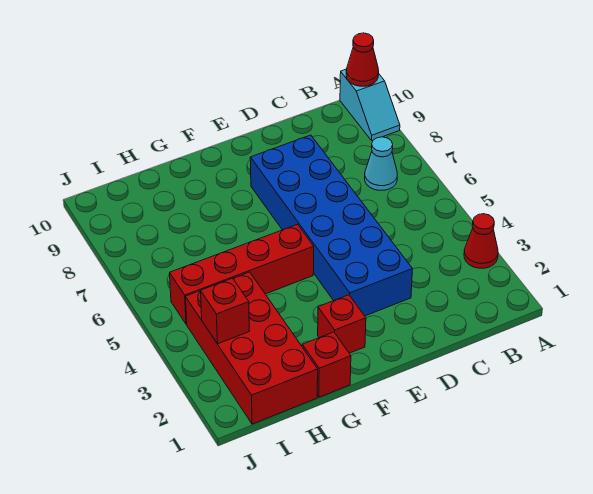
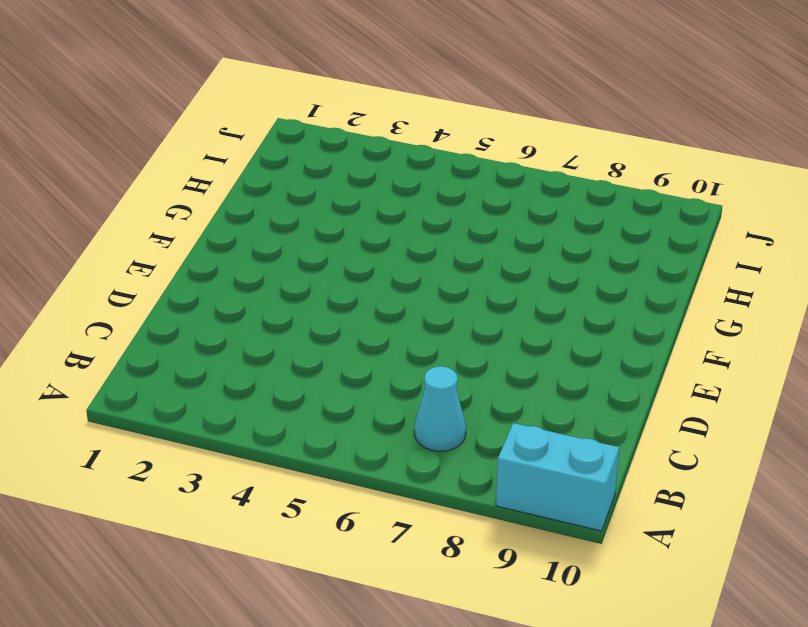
cyan brick A9:A10 level 1 -> cyan slope A9:A10 level 1 top 10
none -> red cone A3 level 1
none -> blue brick D3:E8 level 1

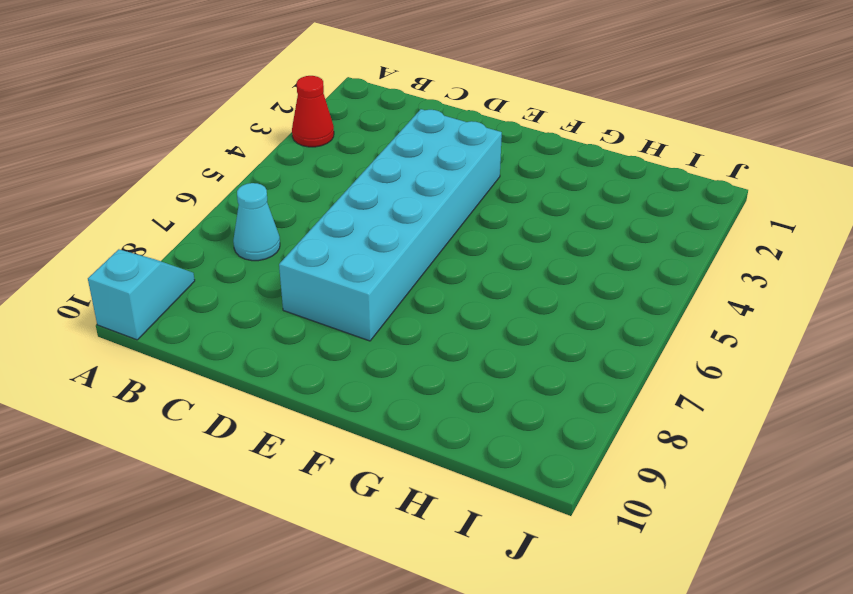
cyan brick D3:E8 level 1 -> blue brick D3:E8 level 1
none -> red brick F2 level 1
none -> red brick F5:I5 level 1

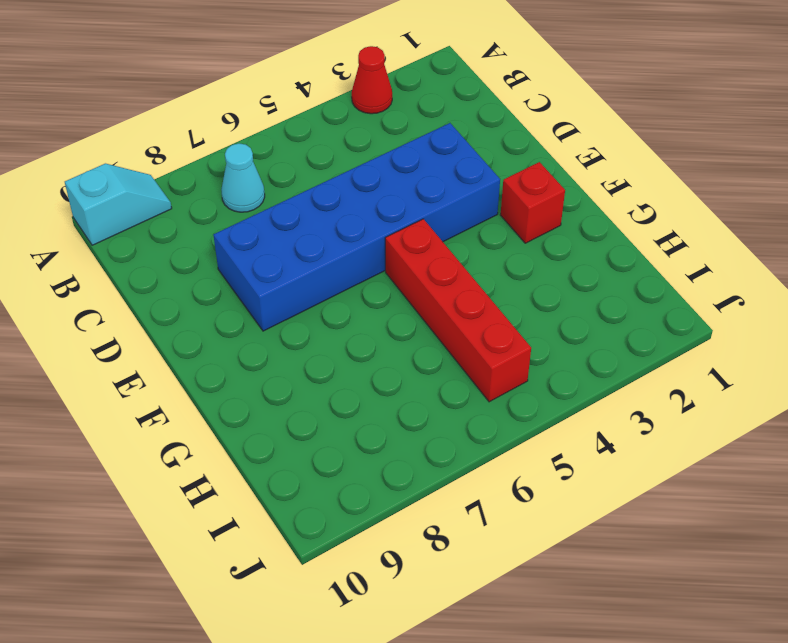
none -> red brick G1 level 1
none -> red brick H1:I4 level 1

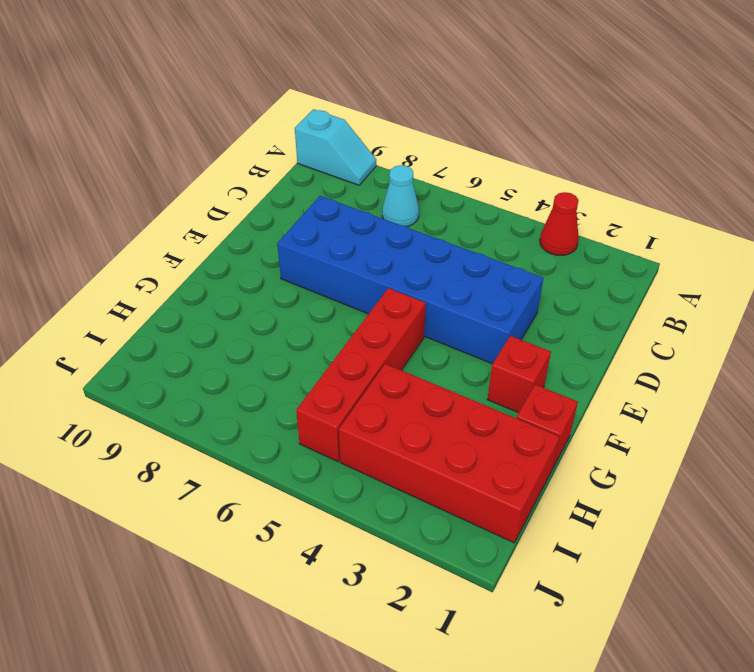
none -> red cone A10 level 2
none -> red brick I3 level 2

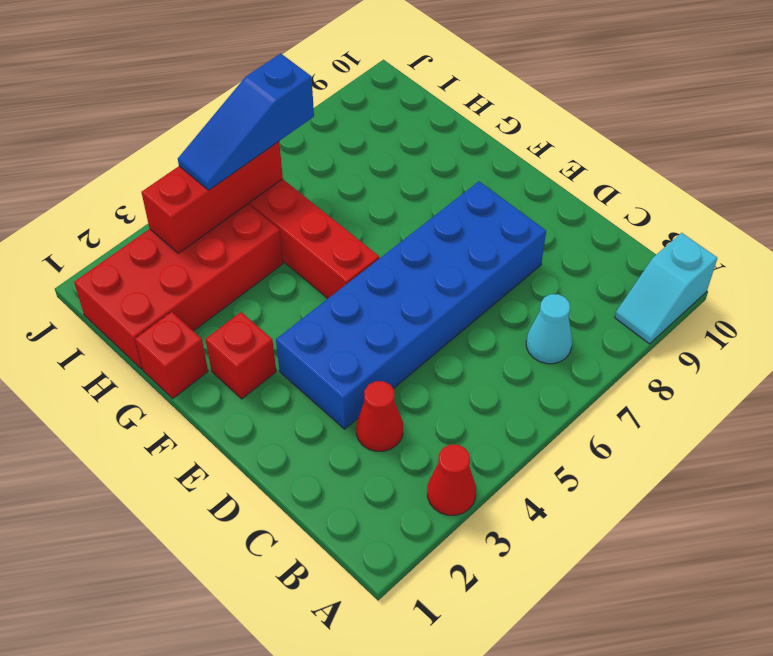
red cone C3 level 1 -> red cone A10 level 2
red brick I3:I5 level 2 -> red brick I3 level 2
blue slope I4:I6 level 3 top 6 -> none

